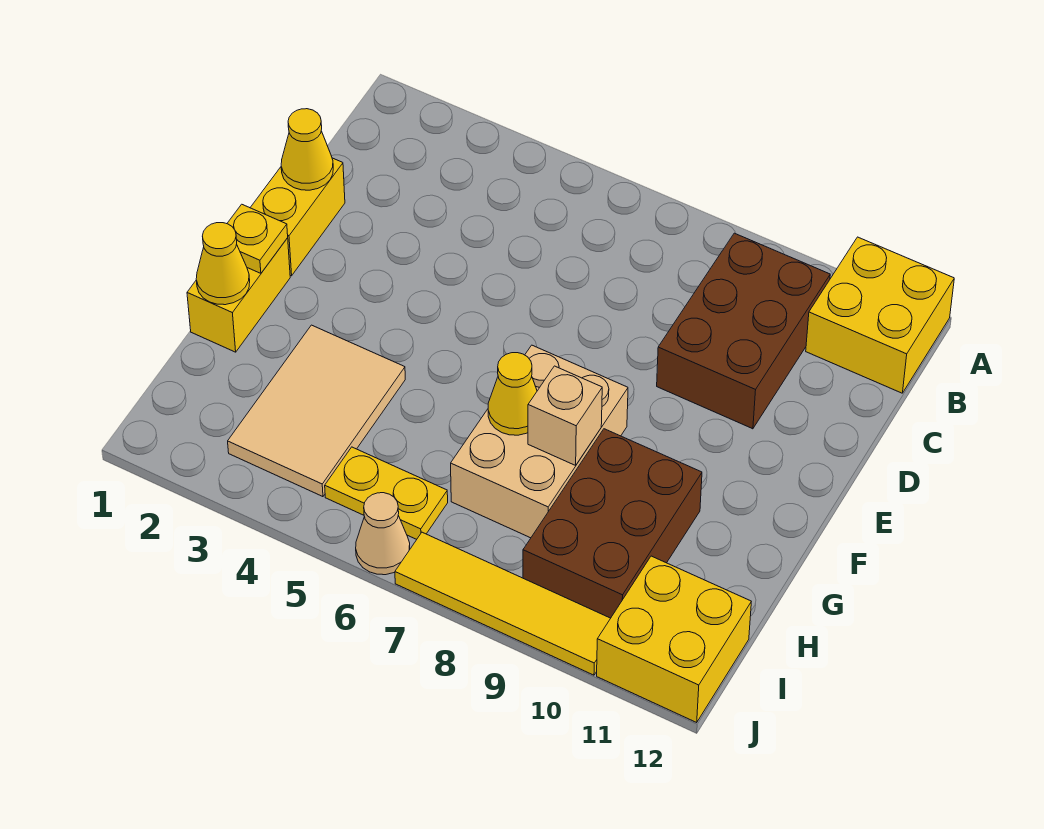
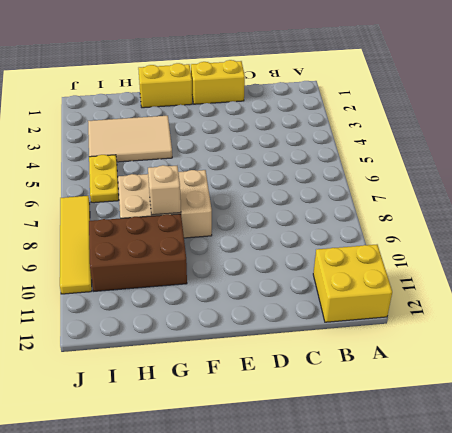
none -> brown brick B9:D10 level 1
none -> yellow brick I11:J12 level 1
none -> tan cone J6 level 1

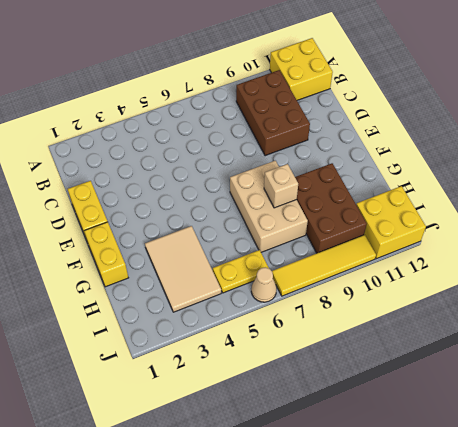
none -> yellow cone D1 level 2
none -> yellow plate F1 level 2
none -> yellow cone G1 level 2

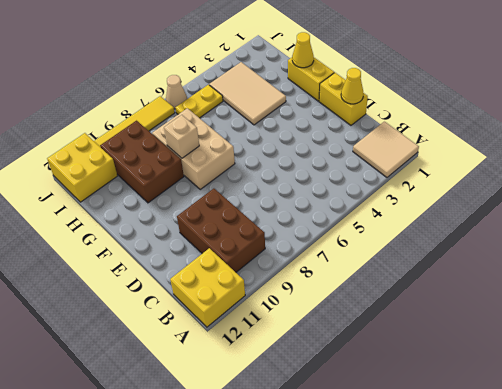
tan tile A1:B2 level 1 -> none
none -> yellow plate F1 level 2
none -> yellow cone G7 level 2

